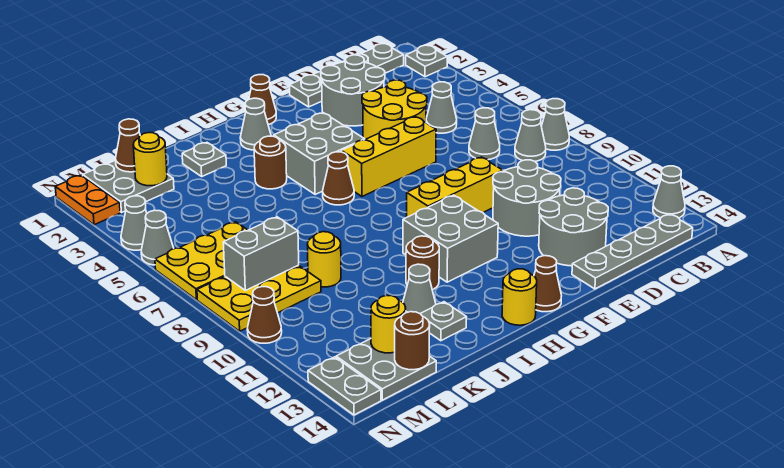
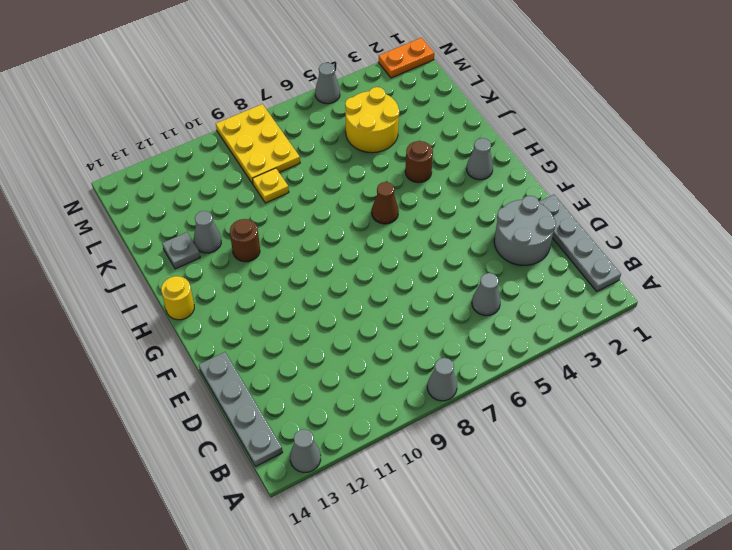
yellow round brick K4:L5 level 1 -> yellow round brick D4:E5 level 1
yellow plate K9 level 1 -> yellow round brick K9 level 1
none -> grey plate A2 level 1
none -> grey cone B8 level 1
none -> grey cone C7 level 1
none -> grey round brick D10:E11 level 1

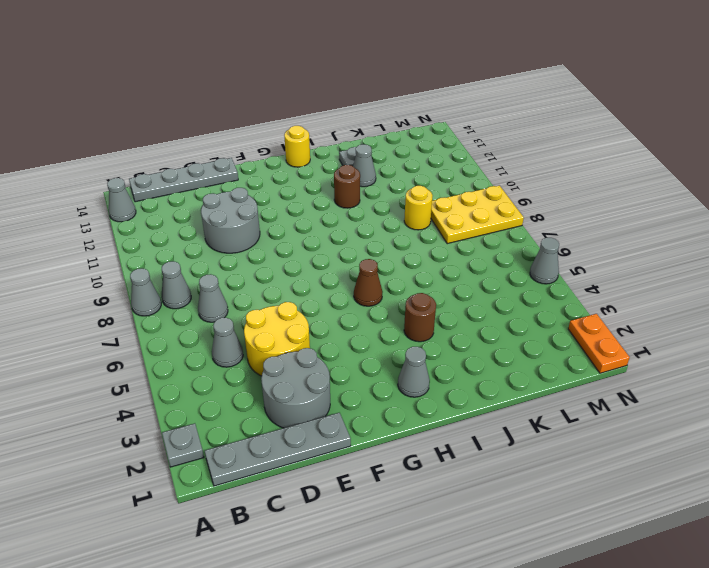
none -> grey round brick D12:E13 level 1
none -> yellow brick E6:G6 level 1
none -> yellow brick E9:G9 level 1
none -> brown cone G1 level 1

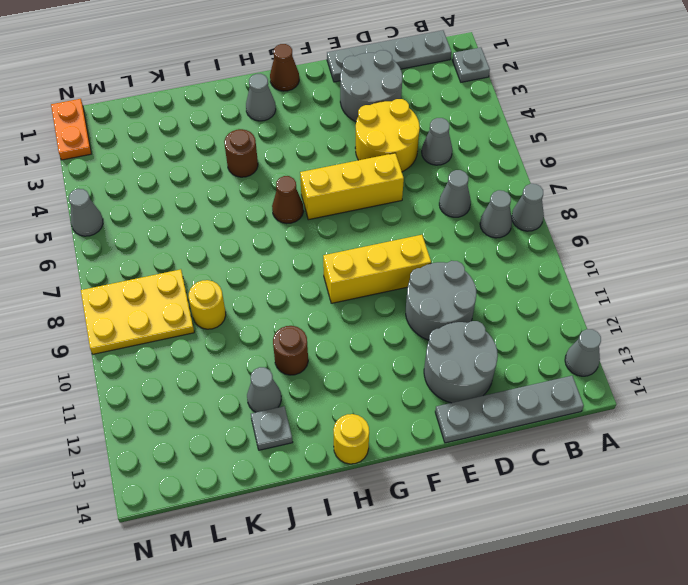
none -> grey brick G4:H5 level 1
none -> grey brick G10:H11 level 1
none -> brown cone G14 level 1
none -> grey plate J2 level 1

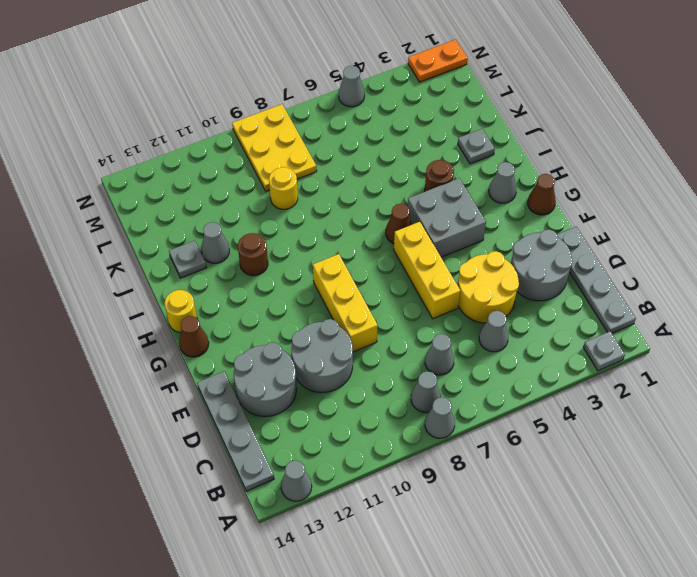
none -> grey brick G10:H11 level 1
none -> grey plate L1:M2 level 1
none -> yellow plate L6:N7 level 1
none -> grey plate L13:M14 level 1

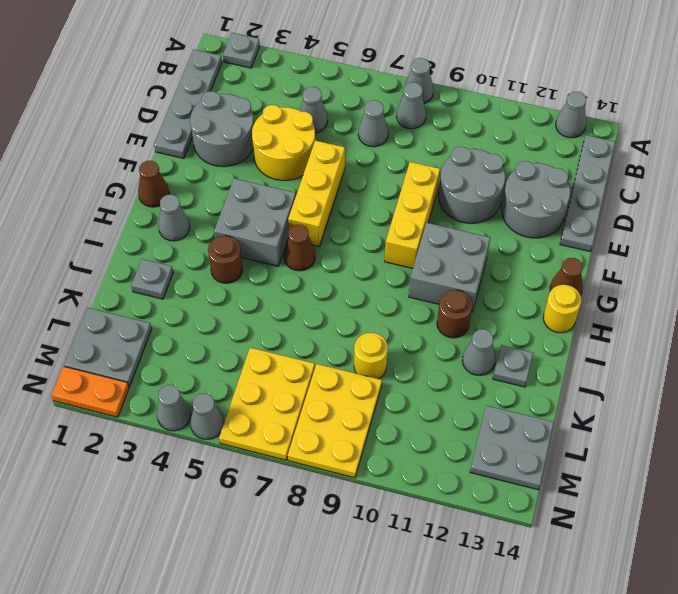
none -> brown cone N10 level 1
none -> grey plate N13:N14 level 1
none -> brown cone L1 level 2
none -> yellow round brick L2 level 2

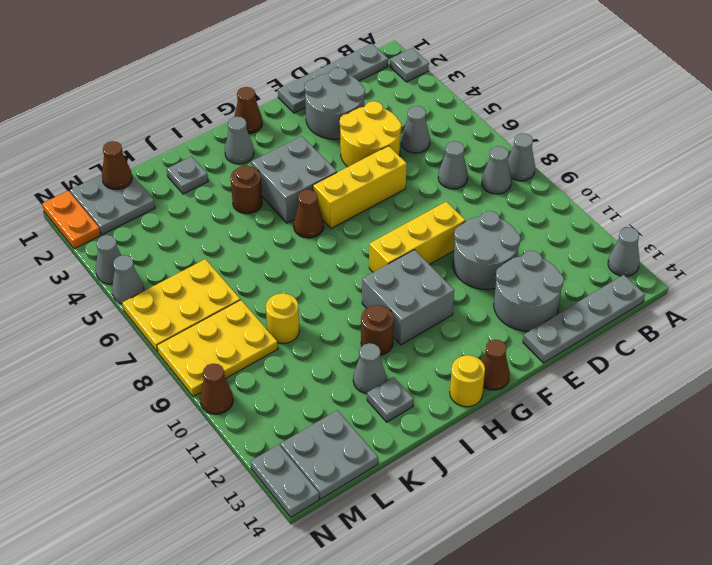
none -> yellow round brick L2 level 2
none -> grey brick L8:M8 level 2
none -> yellow round brick L13 level 2
none -> brown round brick L14 level 2

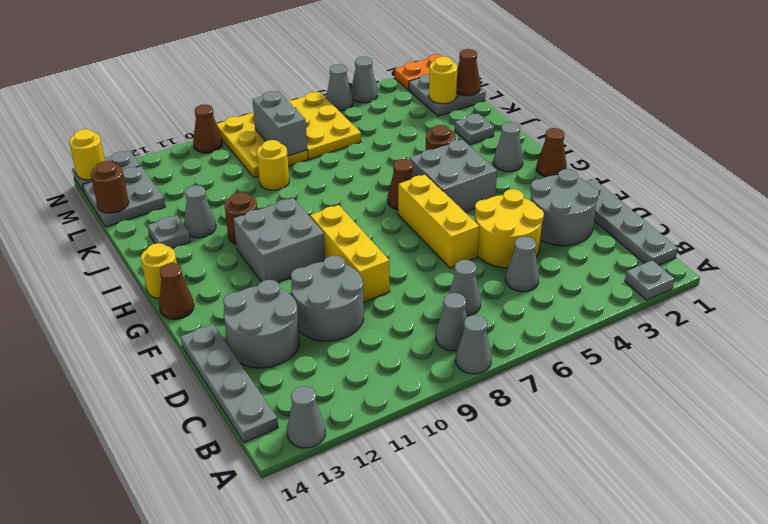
yellow round brick N14 level 2 -> yellow round brick L13 level 2

